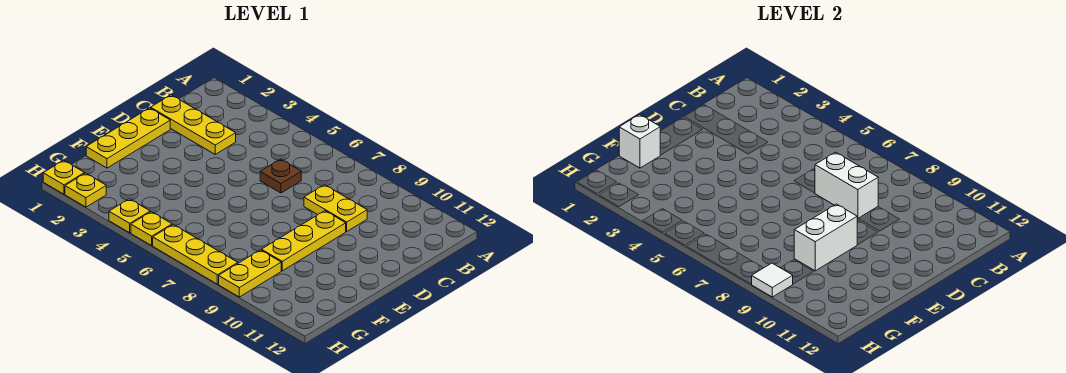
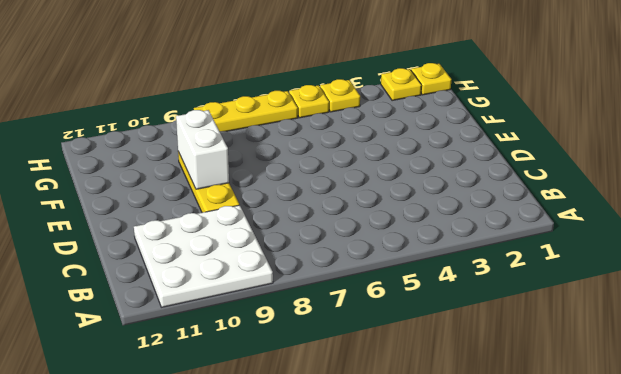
white plate A9:C11 level 1 -> yellow plate C8:C9 level 1
none -> yellow plate C1:C3 level 1
none -> brown plate C6 level 1
none -> yellow plate D1:F1 level 1

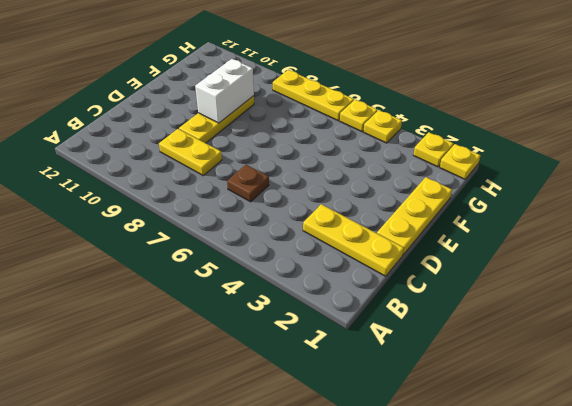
none -> yellow plate G9:H9 level 1
none -> white brick C7:C8 level 2
none -> white brick F1 level 2

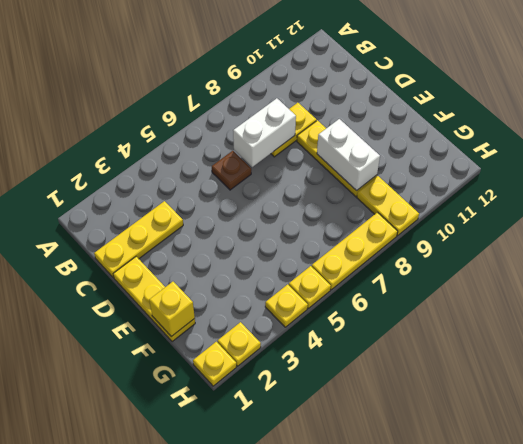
yellow brick F1 level 2 -> white brick F1 level 2
none -> white tile H9 level 2

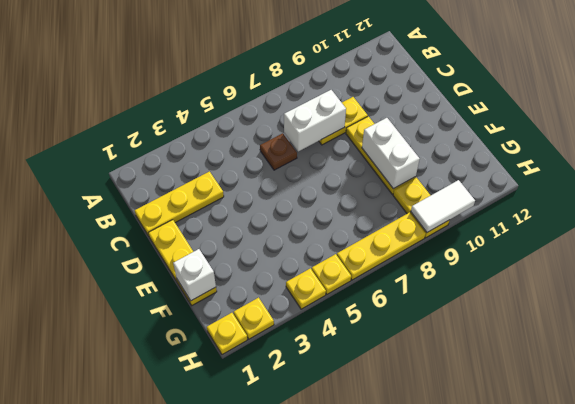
white tile H9:H10 level 2 -> white tile H9 level 2

